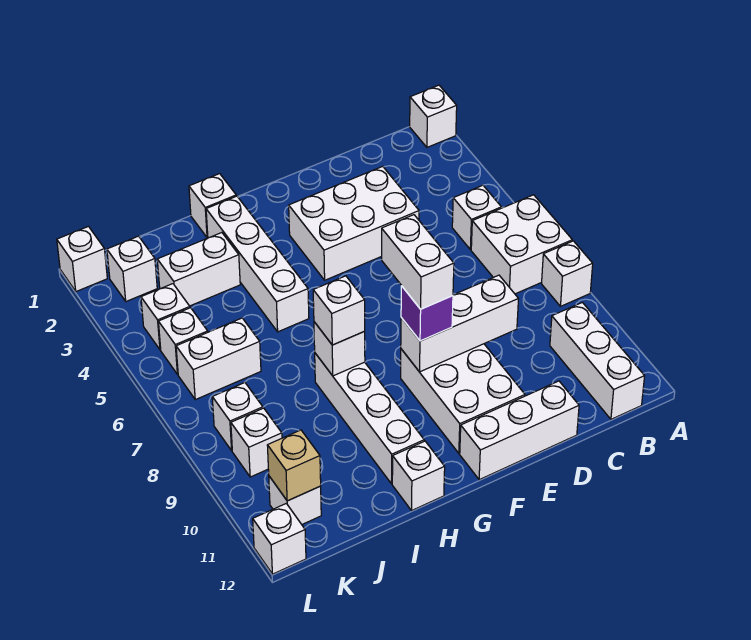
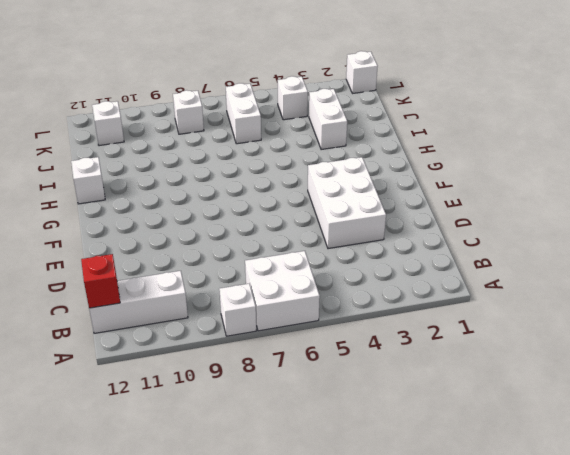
red brick B12 level 2 -> none
none -> white brick A1 level 1
none -> white brick B5 level 1
none -> white brick D12:F12 level 1

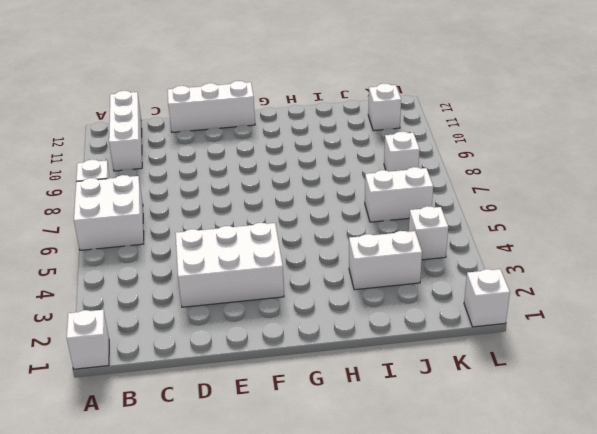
none -> white brick B5 level 1
none -> white brick E9:F11 level 1
none -> white brick H1 level 1

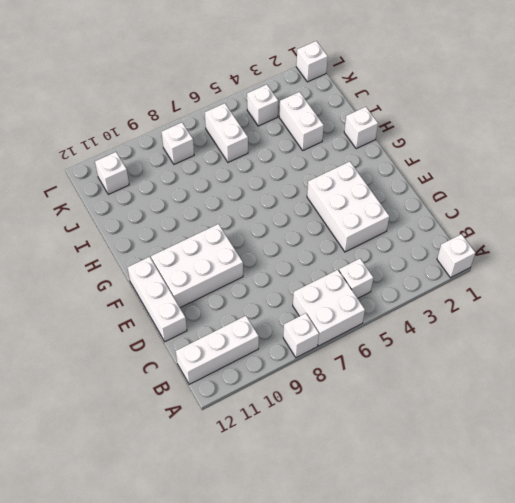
none -> white brick H2:H5 level 1
none -> white brick H8:H11 level 1
none -> white brick H12 level 1

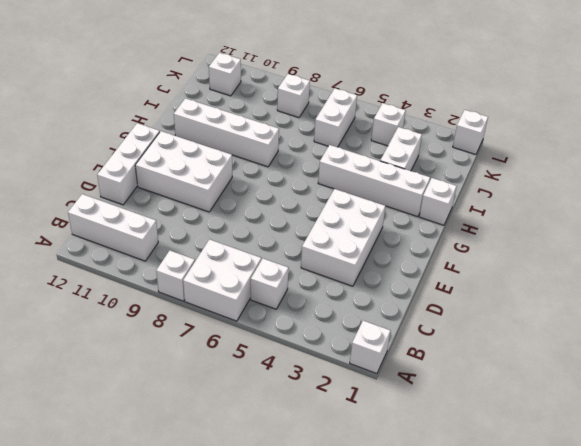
none -> white brick H12 level 1
none -> white brick K2 level 1
none -> white brick K5 level 1

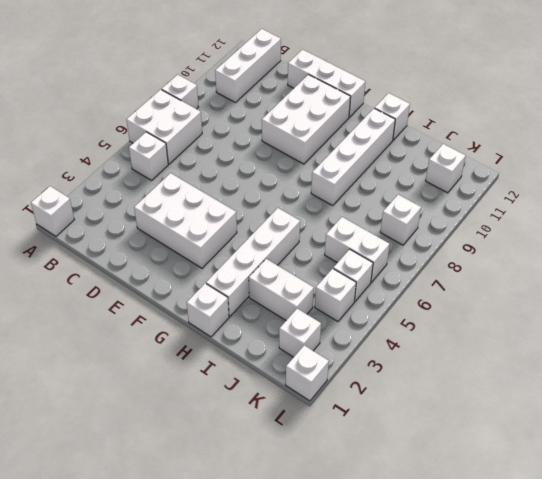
none -> white brick K9 level 1
none -> white brick L12 level 1
none -> white brick D9:F9 level 2

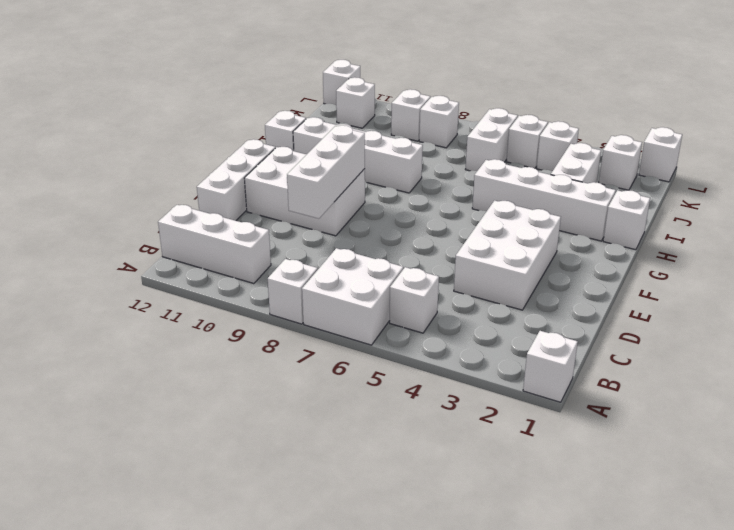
none -> white brick H8 level 2
none -> tan brick K11 level 2
none -> purple brick F9 level 3

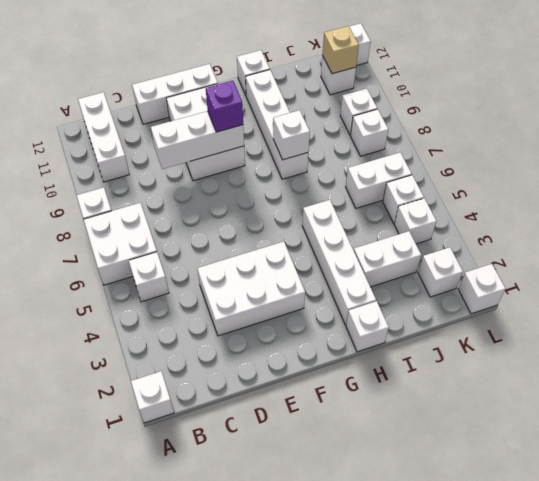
none -> white brick H8 level 3
none -> white brick F8:F9 level 4

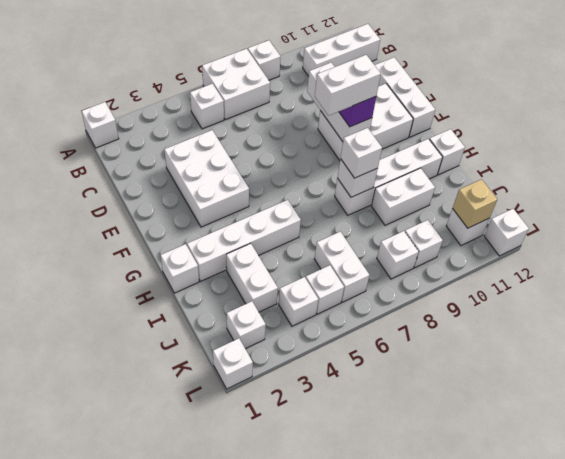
white brick I9:I10 level 1 -> none

